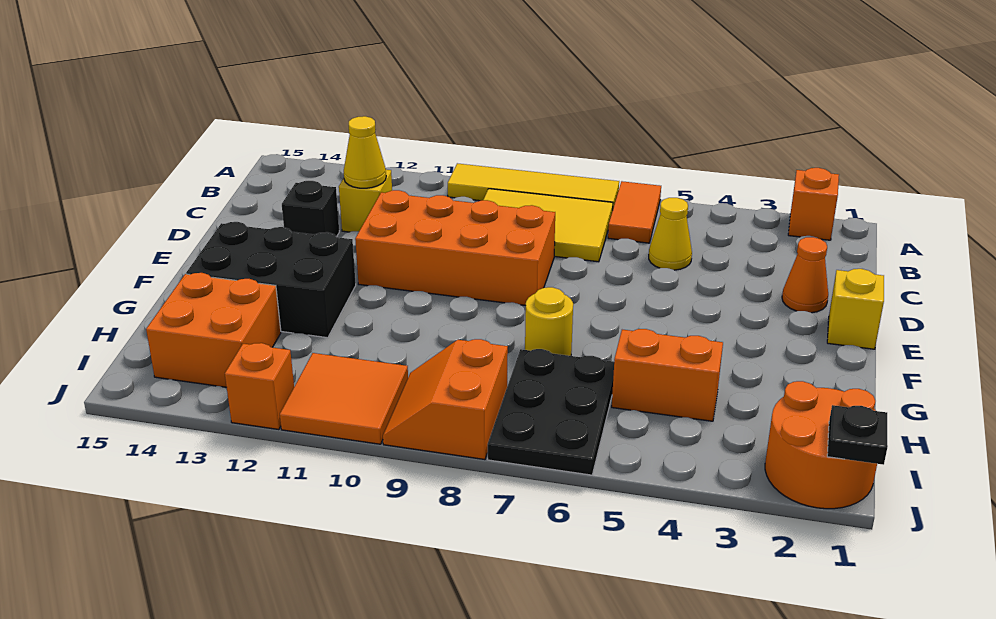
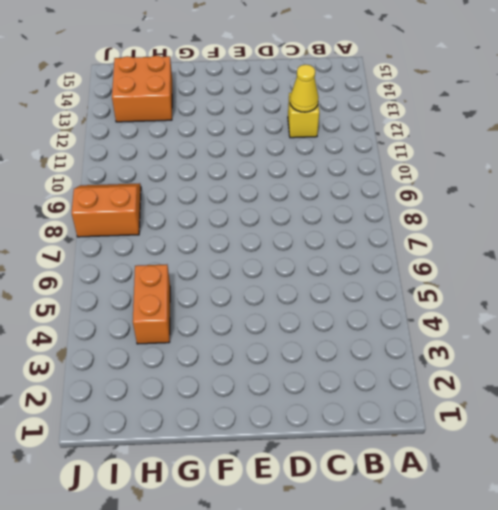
none -> orange brick A2 level 1
none -> orange tile A6:B6 level 1
none -> yellow tile A7:A10 level 1

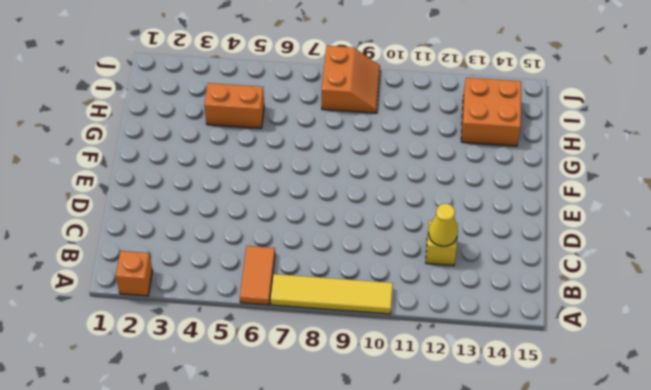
none -> yellow tile B7:C9 level 1
none -> yellow cone C5 level 1
none -> orange cone D2 level 1

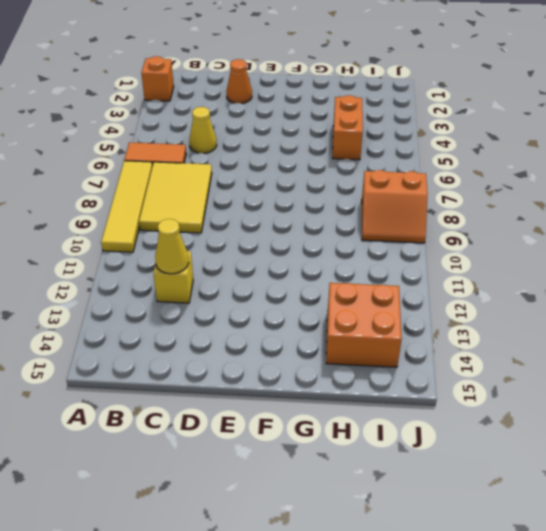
none -> orange brick D8:E11 level 1
none -> black brick D13 level 1
none -> yellow brick E1 level 1

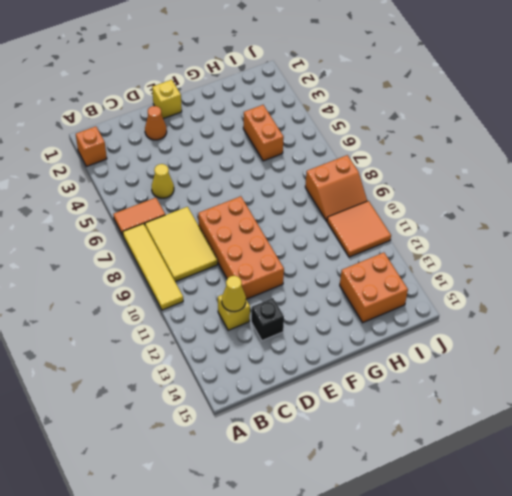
none -> black brick F12:G14 level 1
none -> yellow round brick G7 level 1
none -> black plate H6:J7 level 1

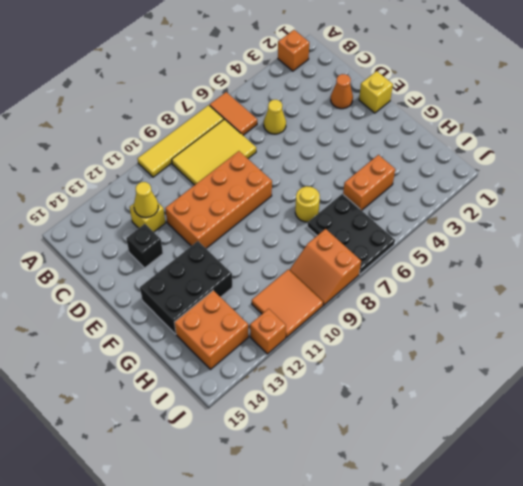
none -> orange round brick I1:J2 level 1
none -> black plate J1 level 2

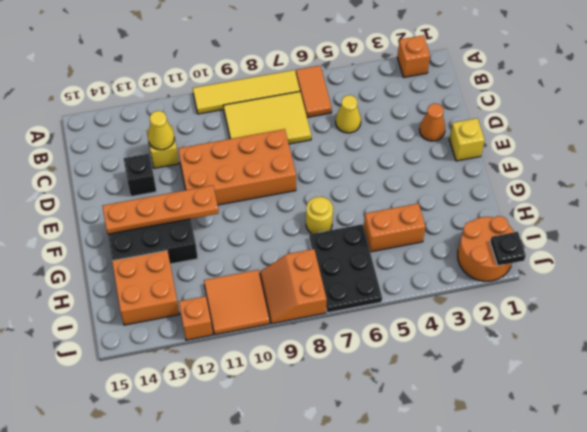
orange plate F11:F14 level 2 -> none

